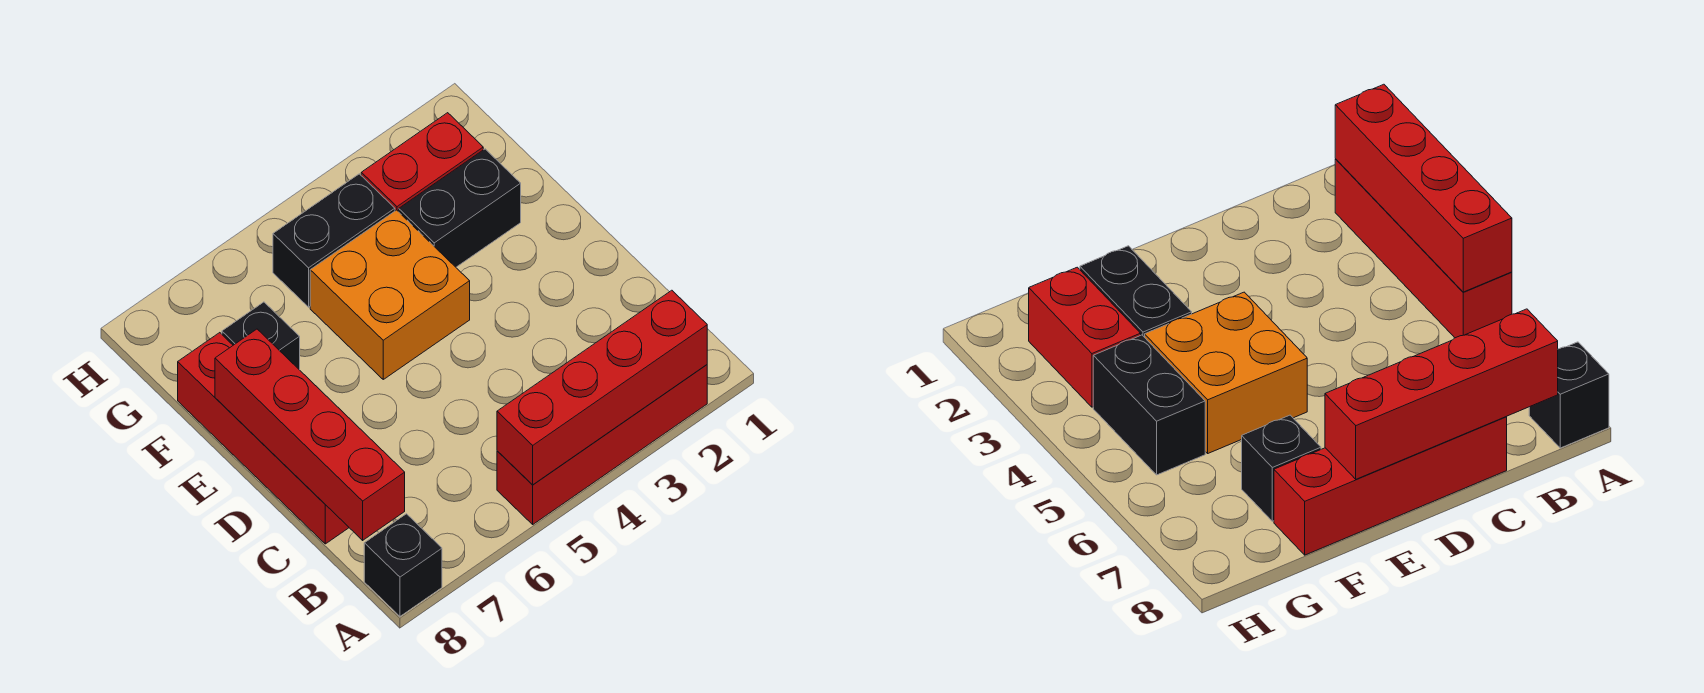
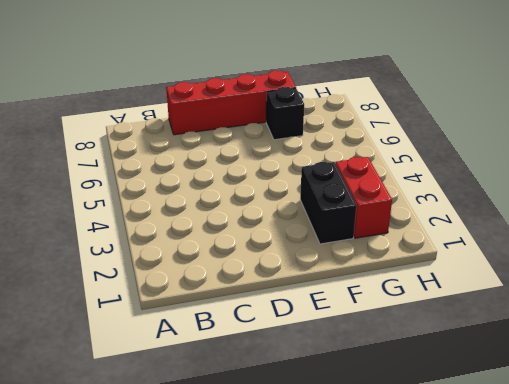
none -> red brick A2:A5 level 1
none -> black brick A8 level 1

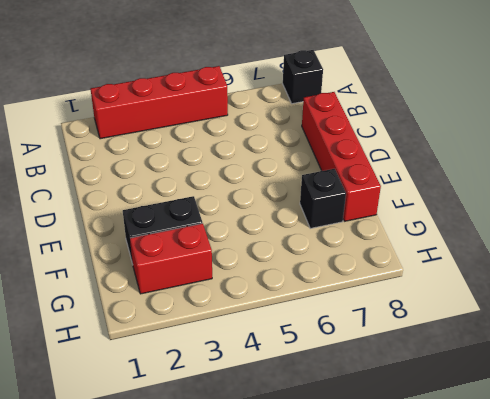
none -> orange brick E4:F5 level 1
none -> black brick G4:G5 level 1

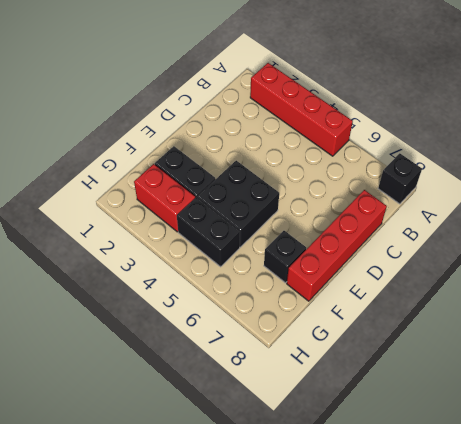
black brick E4:F5 level 1 -> orange brick E4:F5 level 1
none -> red brick A2:A5 level 2
none -> red brick B8:E8 level 2

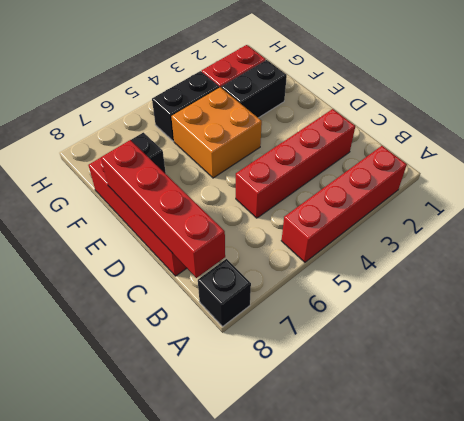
red brick C2:C5 level 1 -> red brick A2:A5 level 2

